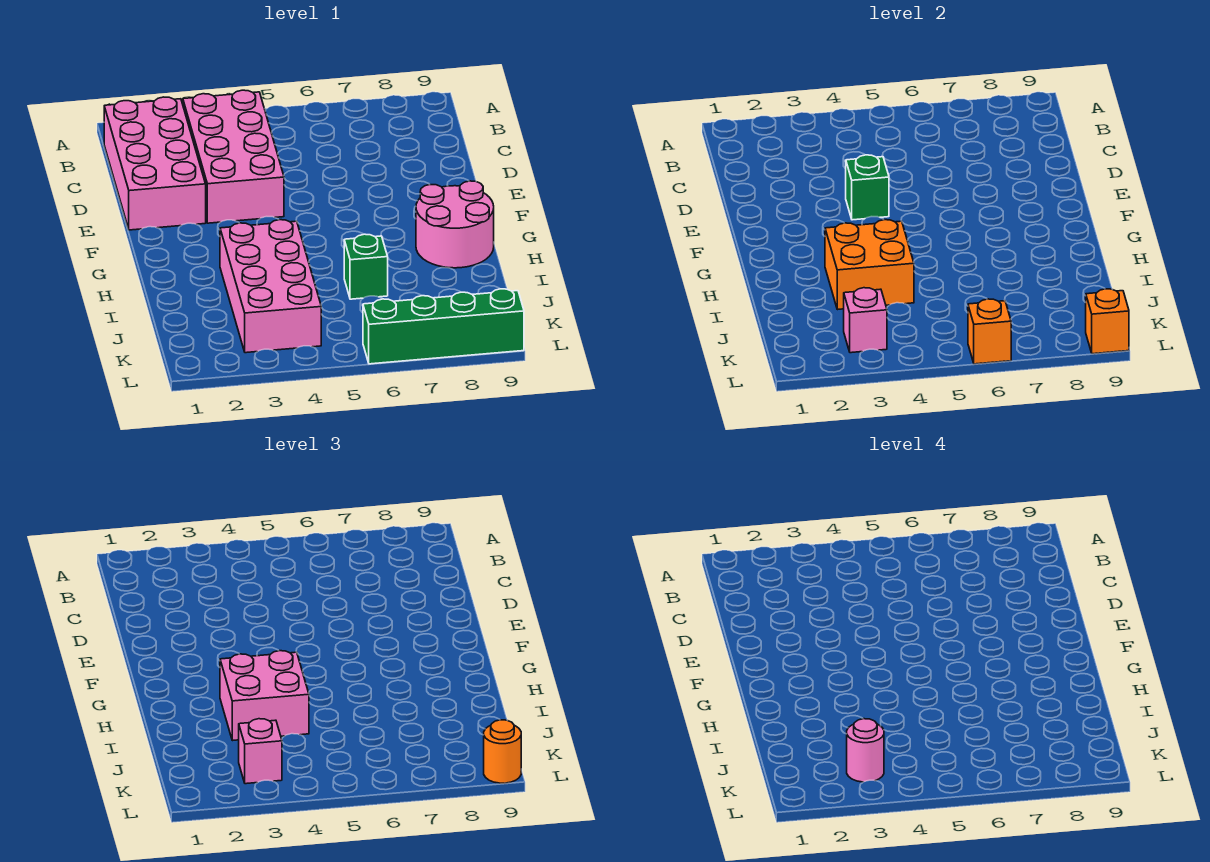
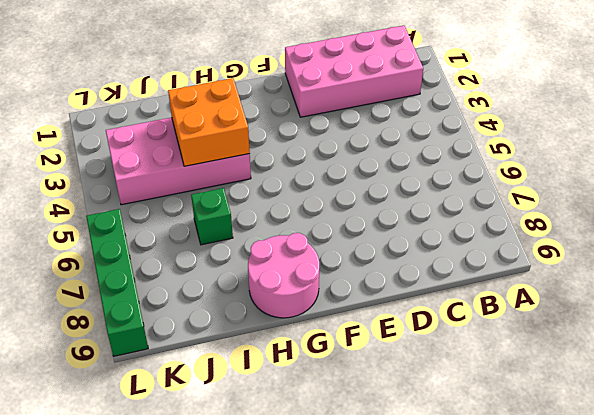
none -> pink brick B3:E4 level 1
none -> green brick E4 level 2
none -> pink brick K3 level 2

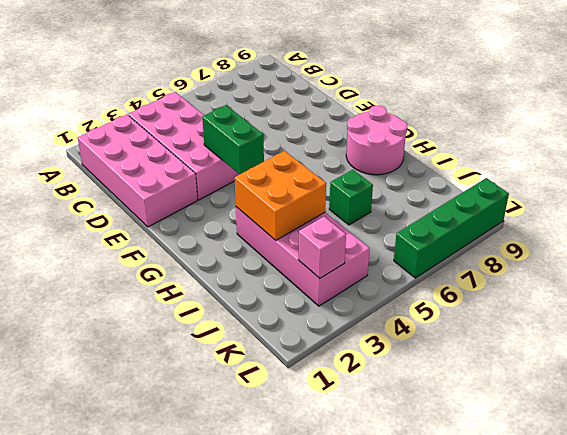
green brick E4:F4 level 2 -> green brick E4 level 2
none -> orange brick L6 level 2
none -> orange brick L9 level 2
none -> pink brick H3:I4 level 3

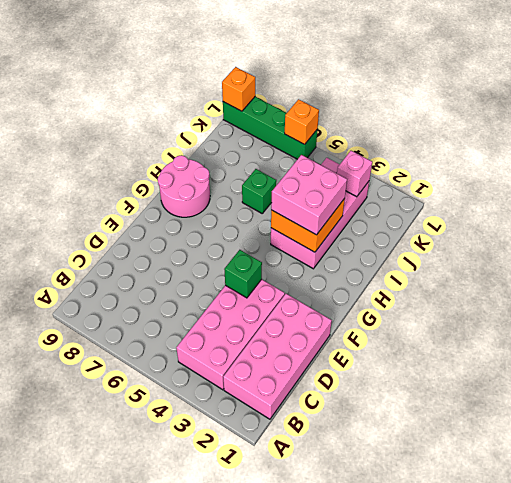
none -> pink brick K3 level 3
none -> orange round brick L9 level 3
none -> pink round brick K3 level 4

